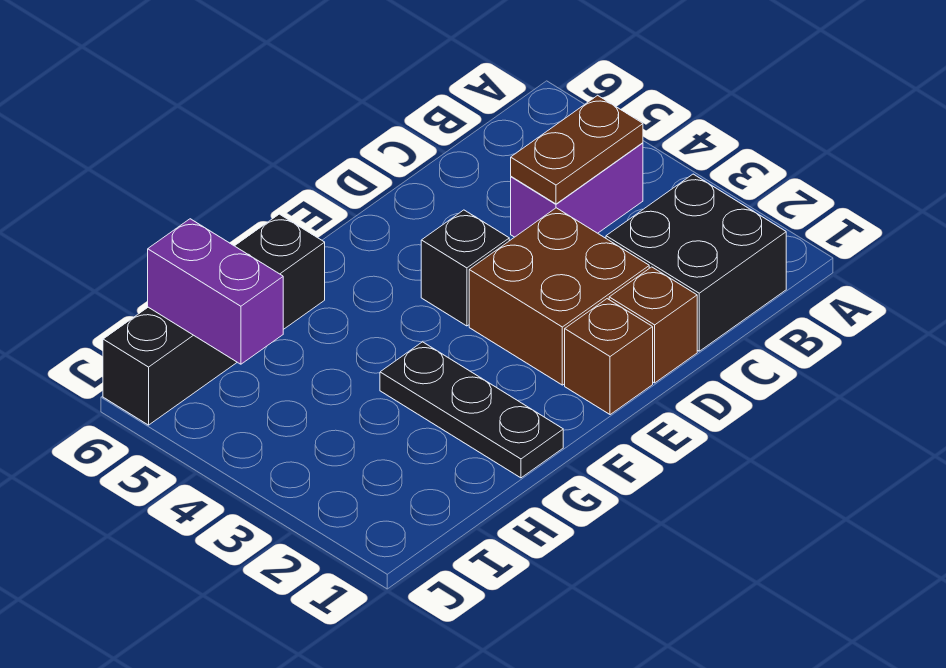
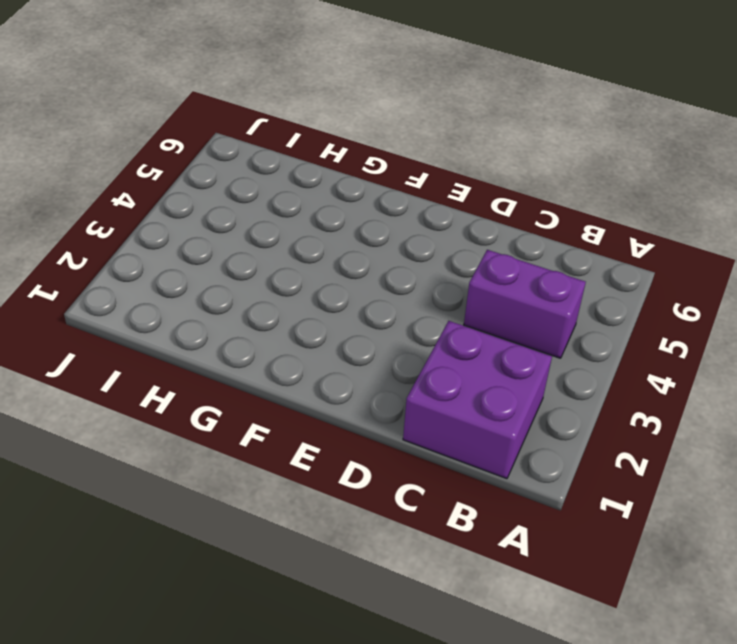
purple brick B1:C2 level 1 -> black brick B1:C2 level 1
none -> brown brick D1 level 1
none -> brown brick D2:E3 level 1

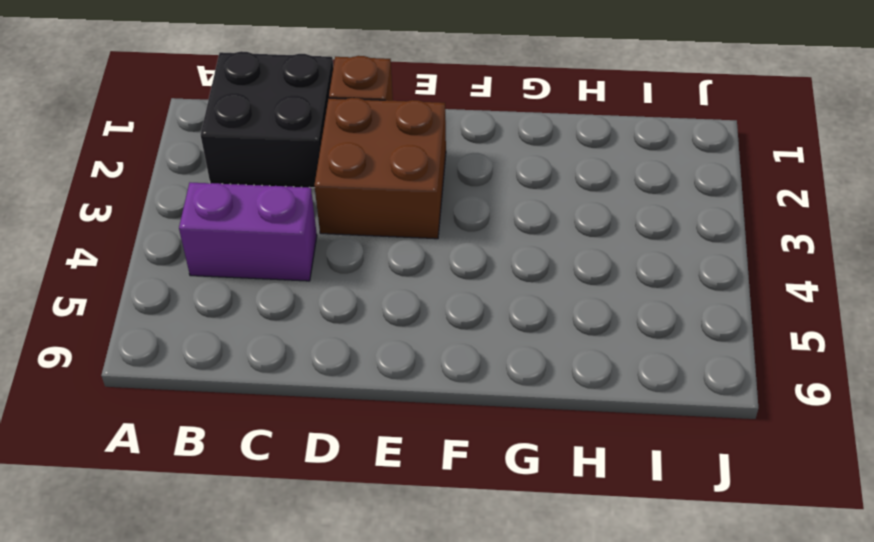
none -> brown brick E1 level 1
none -> black brick E4 level 1

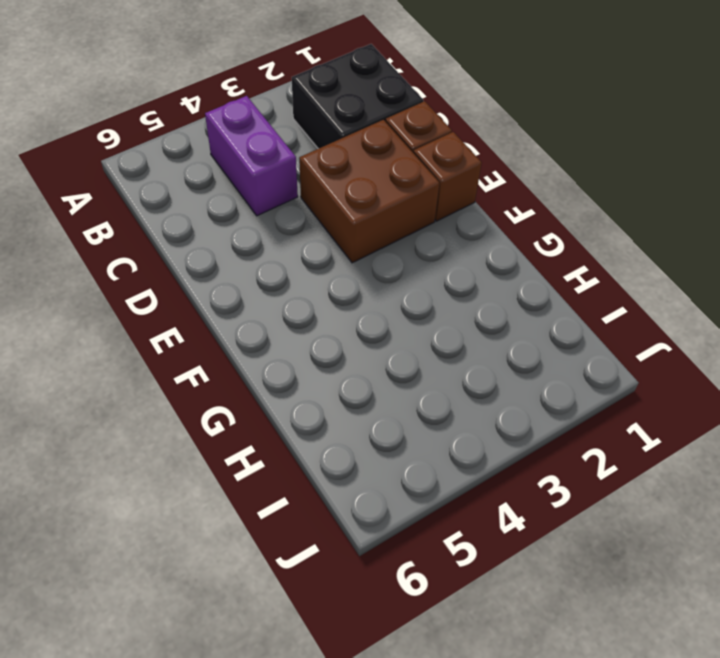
none -> black brick E4 level 1
none -> black plate G1:G3 level 1

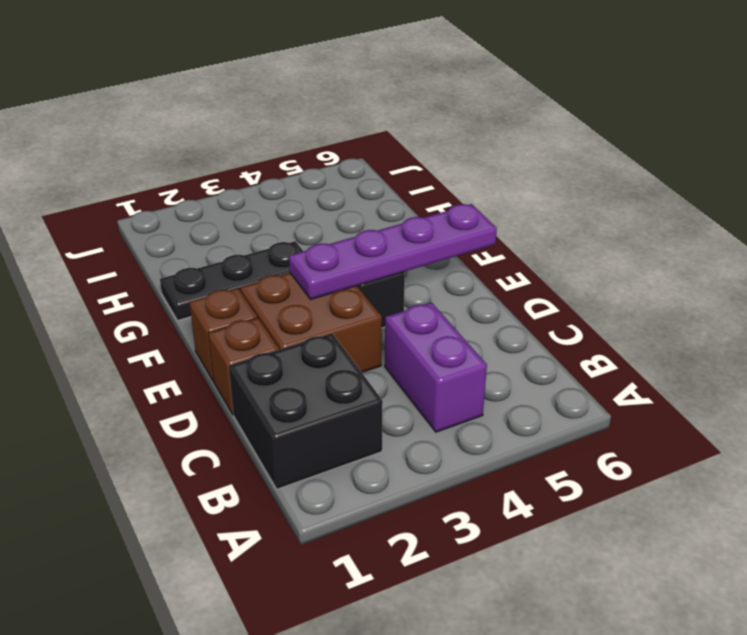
purple plate E3:E6 level 2 -> none
none -> black brick G6:J6 level 1
none -> brown plate B4:C4 level 2

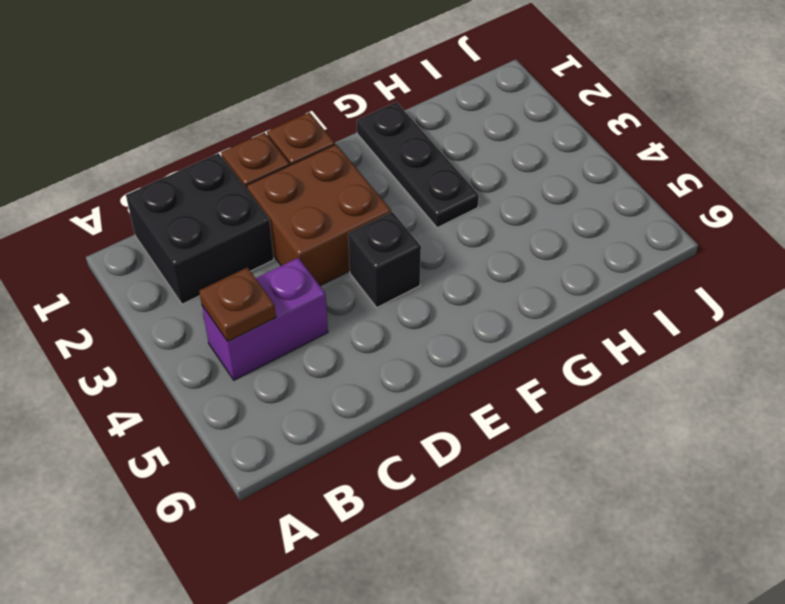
brown plate B4 level 2 -> brown plate B4:C4 level 2
none -> black brick G6:J6 level 1
none -> purple brick I5:I6 level 2

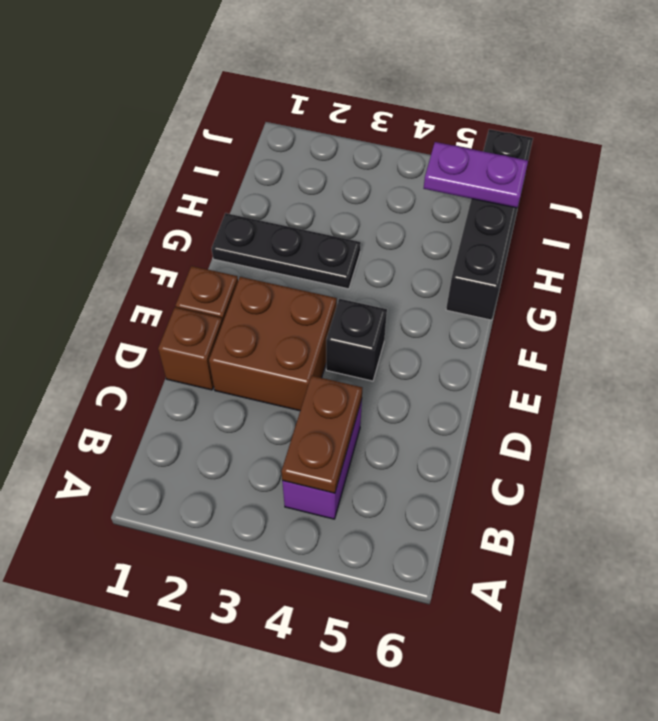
purple plate I5:I6 level 2 -> purple brick I5:I6 level 2
none -> black brick B1:C2 level 1

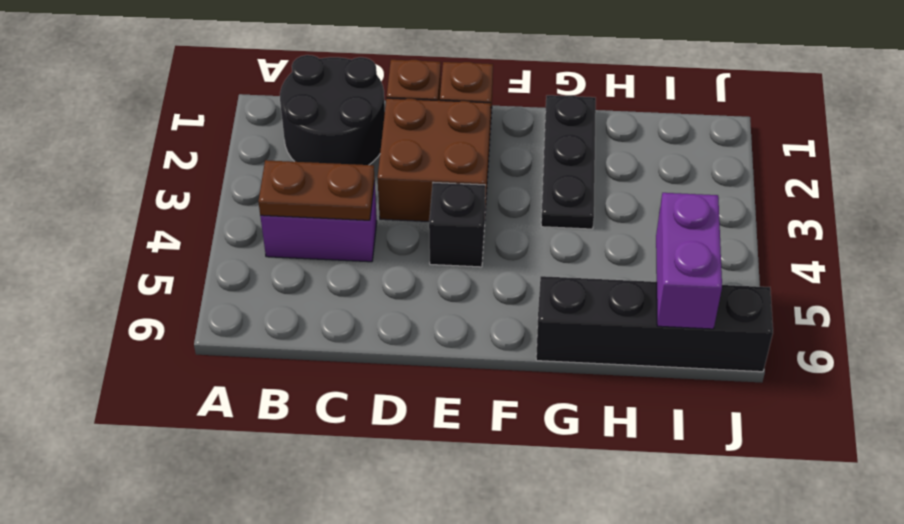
black round brick B1:C2 level 1 -> black brick B1:C2 level 1

